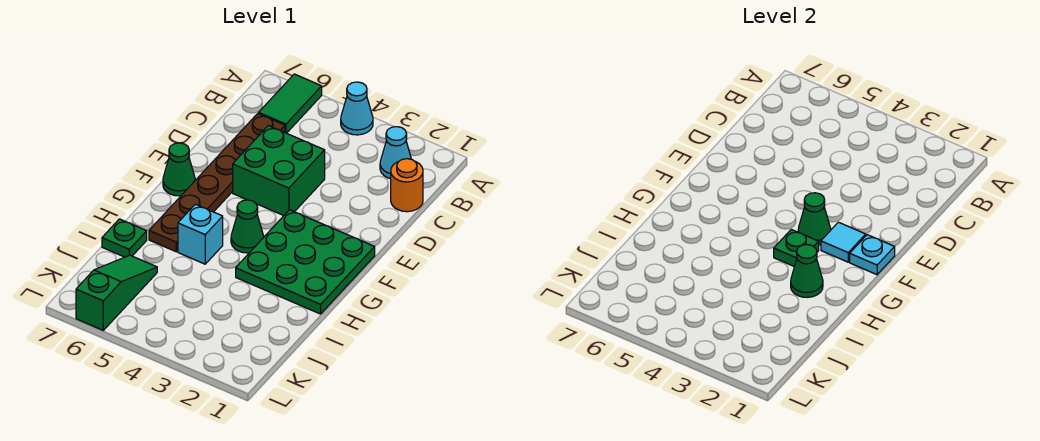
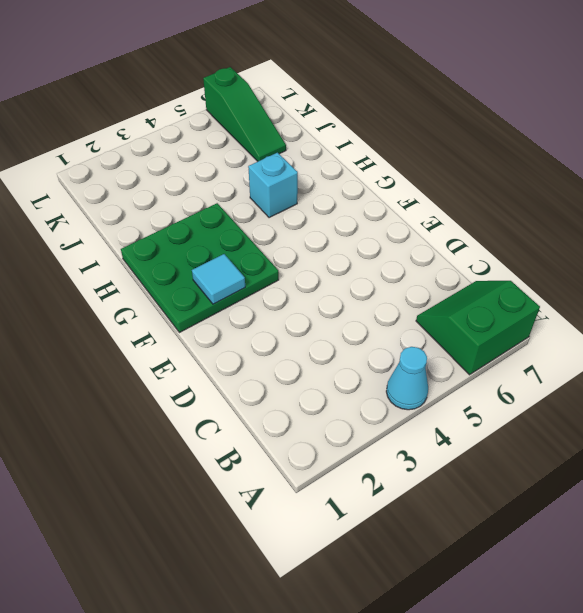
green slope A6:B7 level 1 top A -> green tile A6:B6 level 1
none -> cyan cone B2 level 1
none -> orange round brick C1 level 1
none -> brown plate C6:H6 level 1

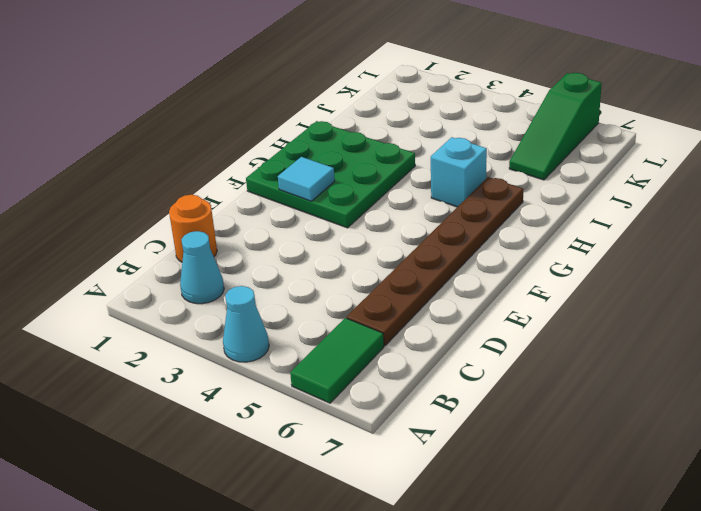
none -> green brick D4:E5 level 1
none -> green cone F7 level 1
none -> green cone G4 level 1

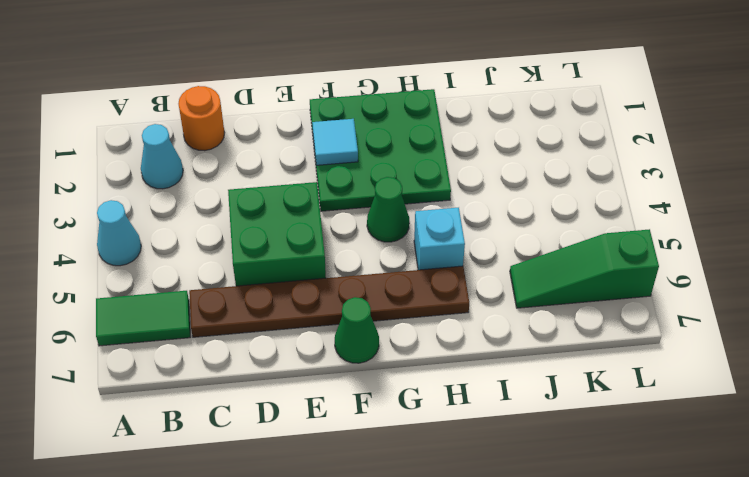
none -> green plate I7 level 1
none -> cyan plate F1 level 2
none -> green cone F3 level 2

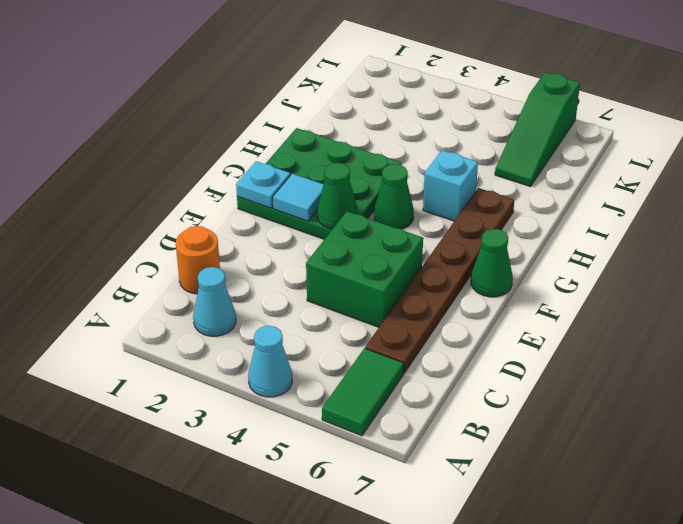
none -> green plate I7 level 1
none -> green plate G3 level 2
none -> green cone H2 level 2

